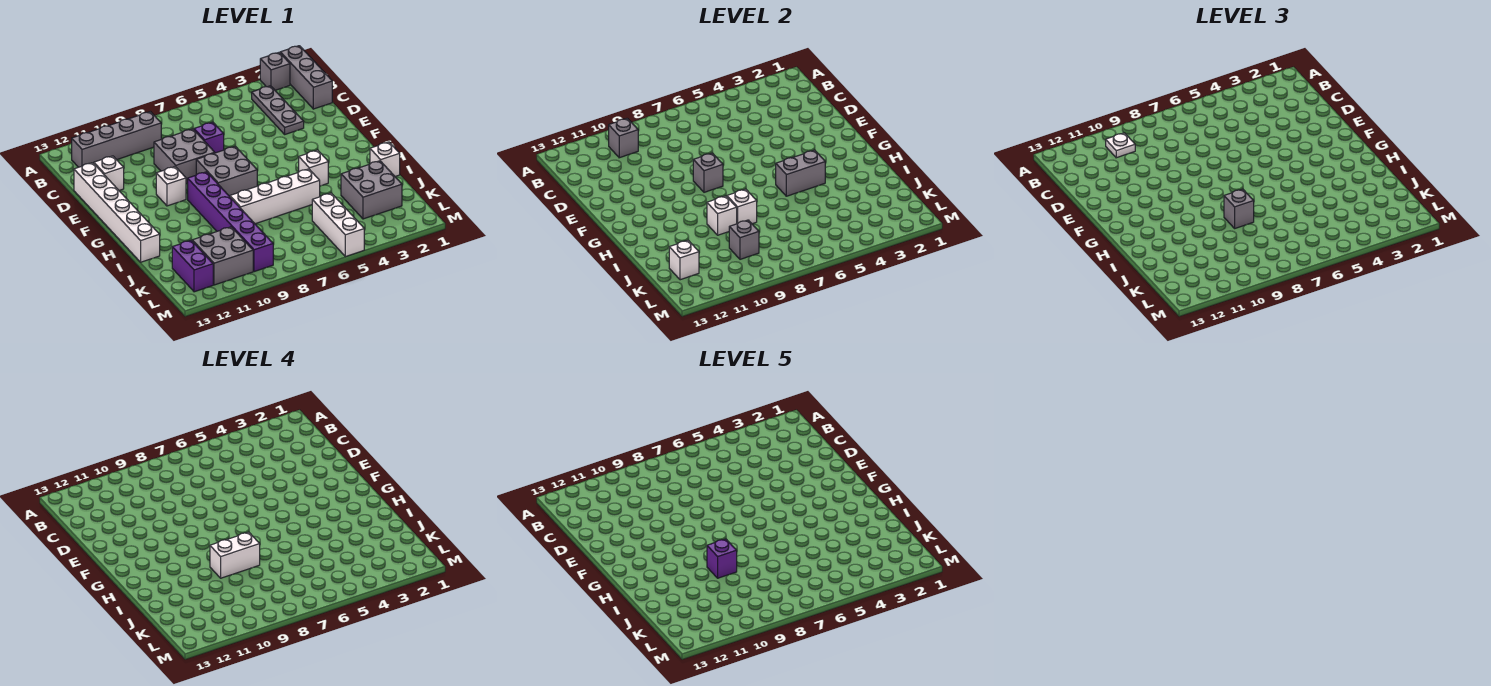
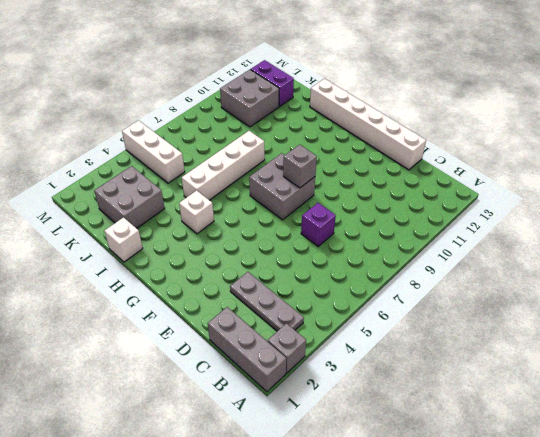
none -> grey brick B9:B12 level 1
none -> grey brick D8:E9 level 1
none -> white brick D12 level 1

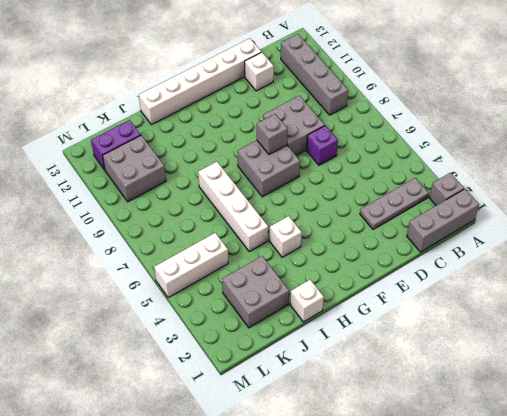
none -> white brick F10 level 1
none -> purple brick G9:L9 level 1
none -> grey brick B10 level 2

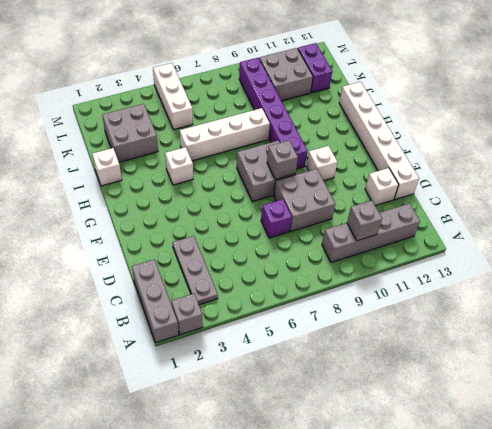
none -> grey brick H4:H5 level 2
none -> white brick I8 level 2
none -> white brick I9 level 2

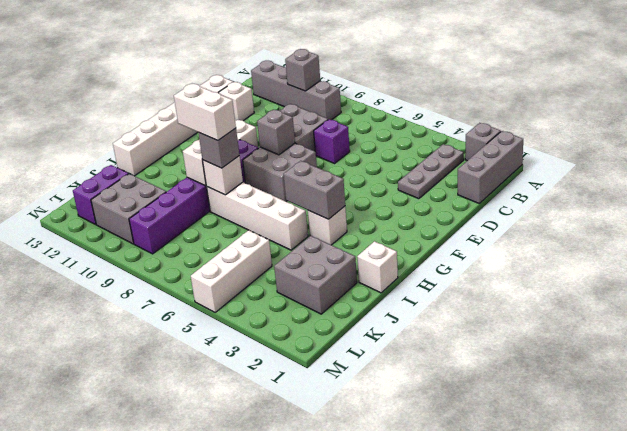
none -> grey brick K9 level 2
none -> white brick K12 level 2
none -> white plate B10 level 3

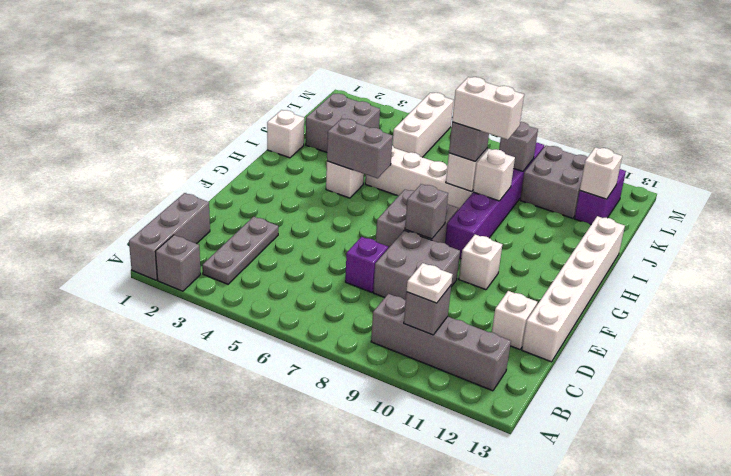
none -> purple brick I9 level 5

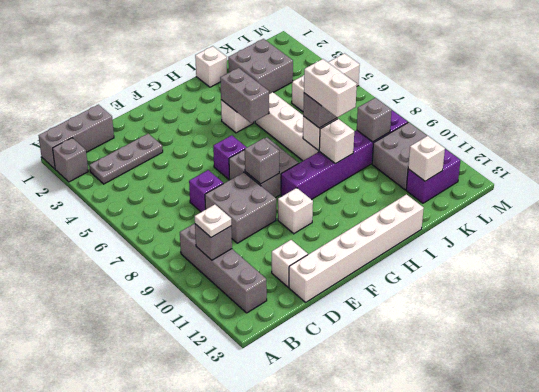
purple brick F6 level 1 -> purple brick I9 level 5

